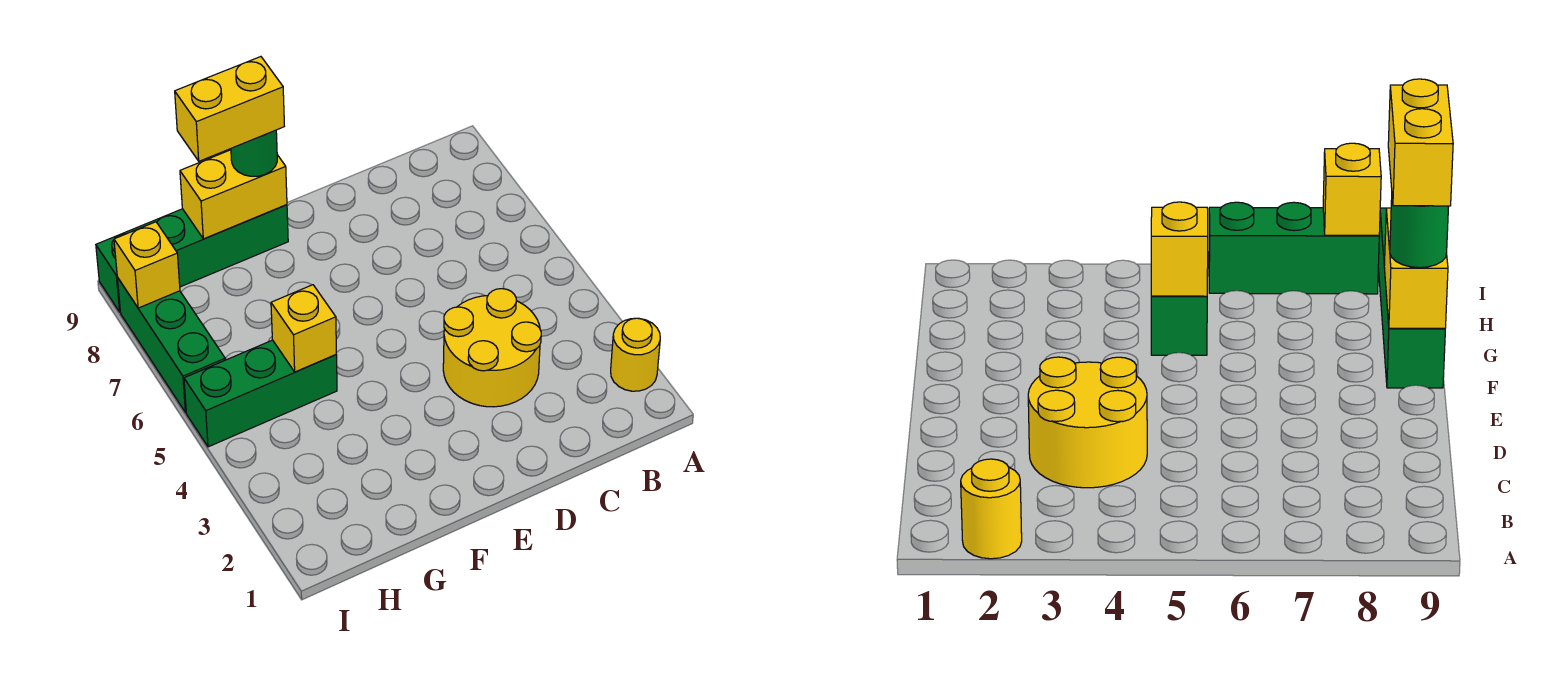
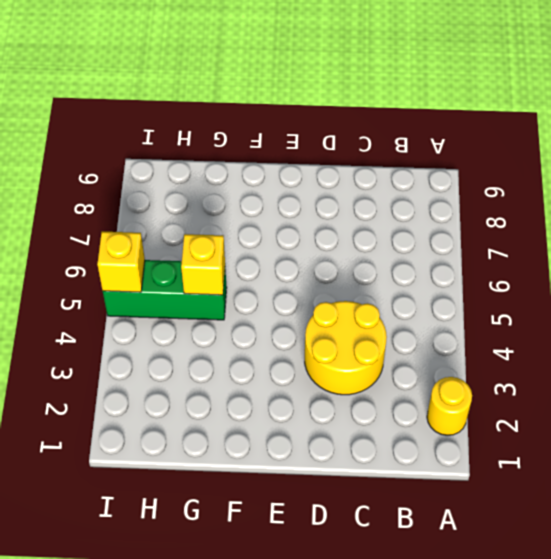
yellow brick I5 level 2 -> yellow brick I8 level 2
none -> green brick F9:I9 level 1
none -> green brick I6:I8 level 1

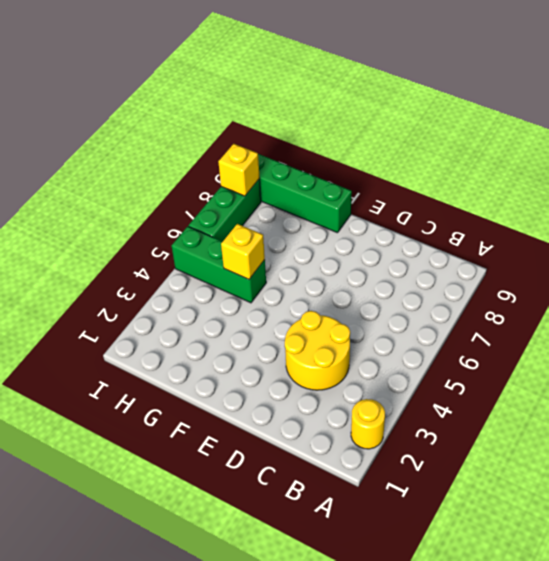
none -> yellow brick F9:G9 level 2
none -> green round brick F9 level 3

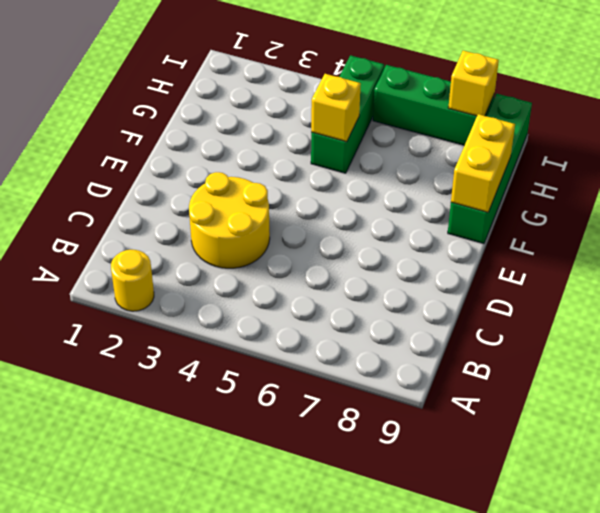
none -> green round brick F9 level 3
none -> yellow brick F9:G9 level 4

